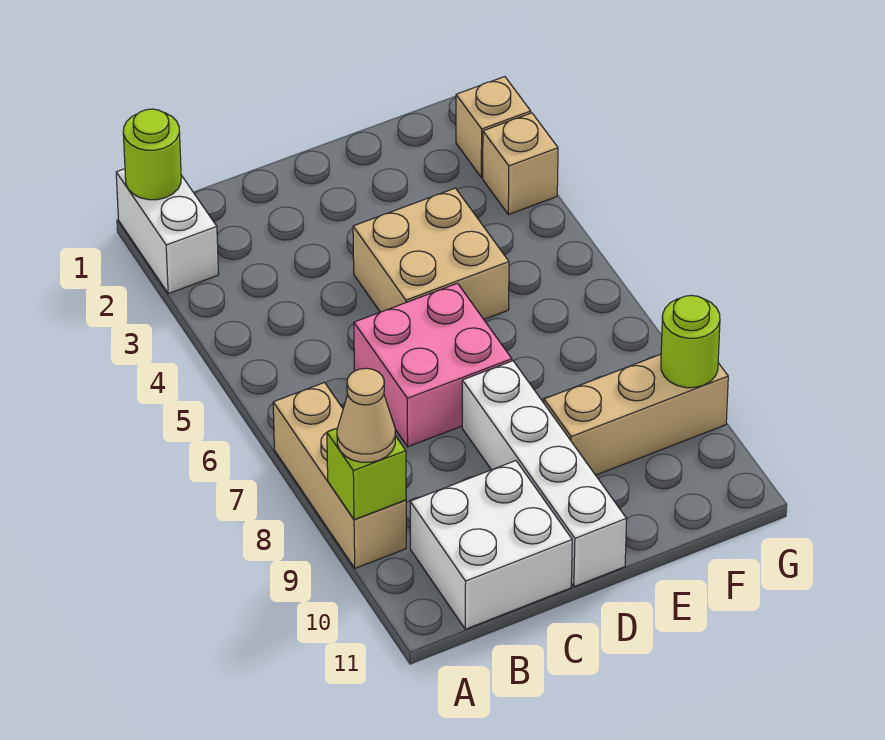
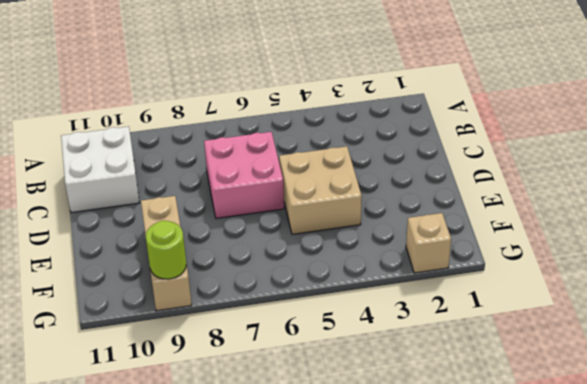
none -> white brick A1:A2 level 1
none -> tan brick A7:A9 level 1
none -> white brick D8:D11 level 1

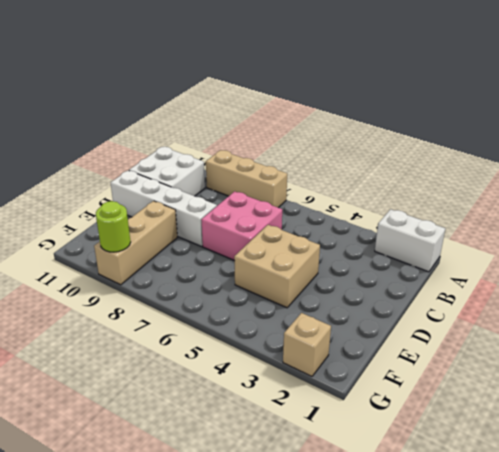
none -> tan brick G3 level 1
none -> lime round brick A1 level 2
none -> lime brick A9 level 2

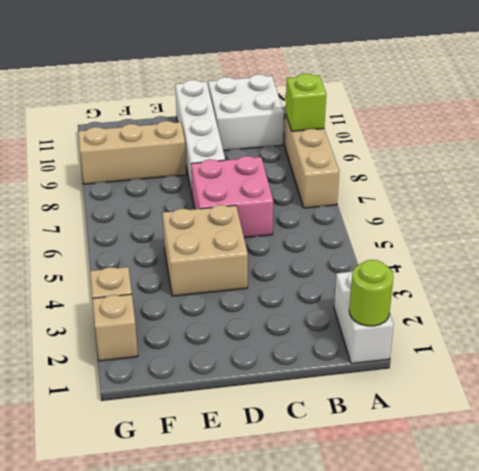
none -> lime round brick G9 level 2
none -> tan cone A9 level 3

